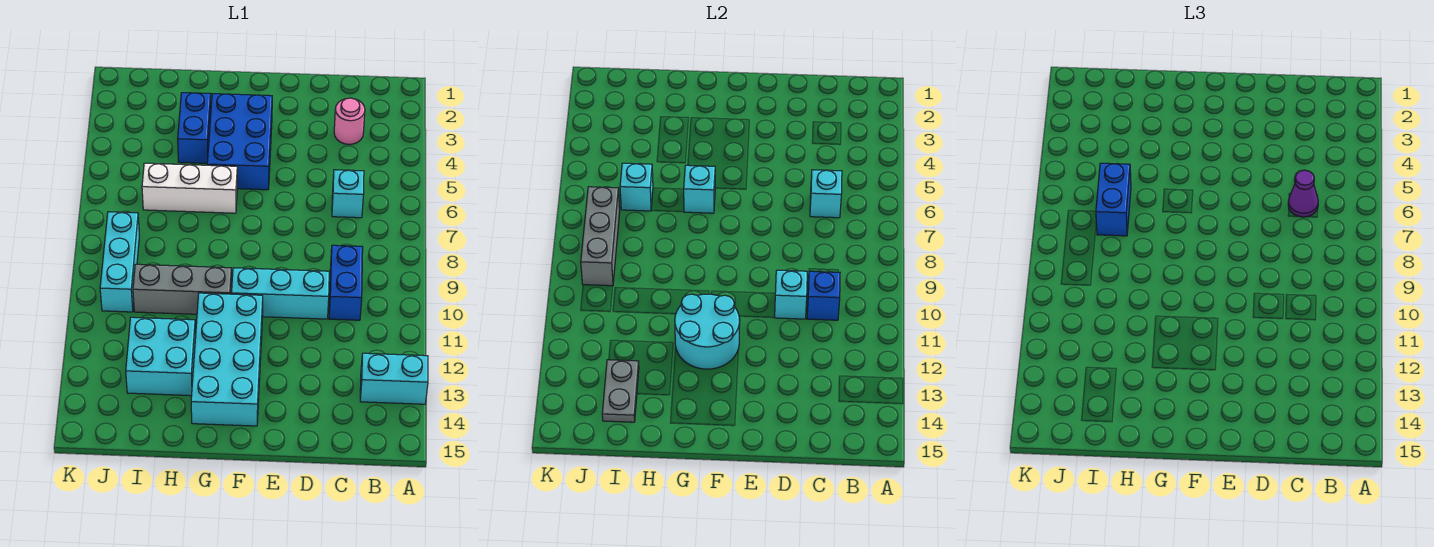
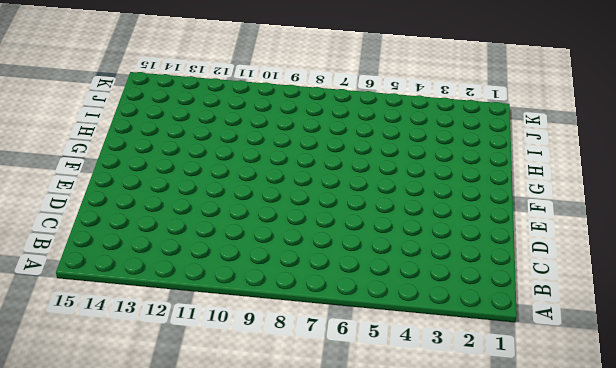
none -> cyan brick A13:B13 level 1
none -> pink round brick C3 level 1
none -> cyan brick C6 level 1

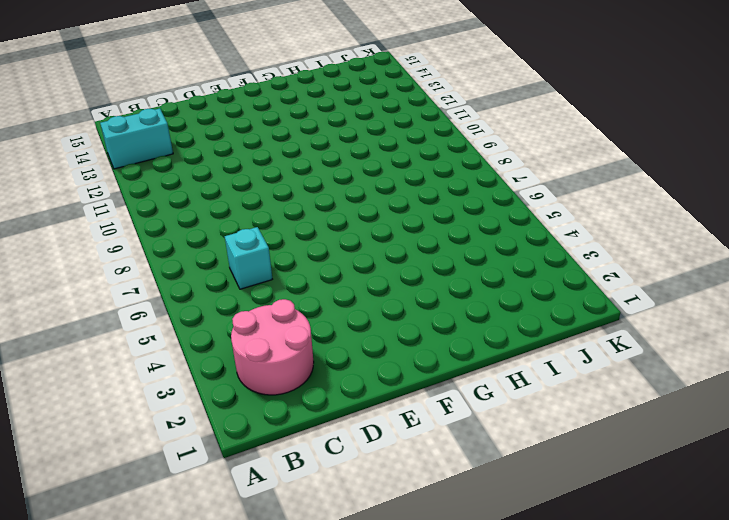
pink round brick B2:C3 level 1 -> pink round brick C3 level 1
none -> blue brick C9:C10 level 1
none -> cyan brick D10:F10 level 1
none -> blue brick F3:G5 level 1

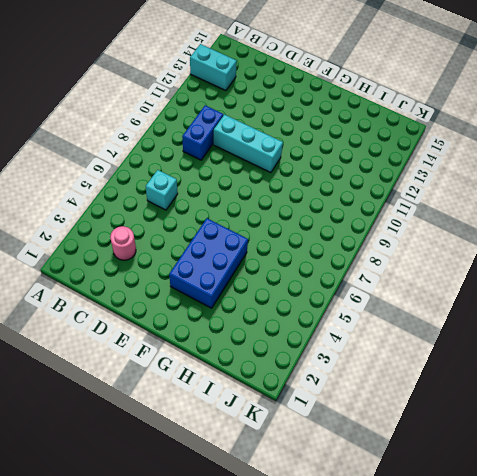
none -> cyan brick F11:G14 level 1
none -> white brick G6:I6 level 1
none -> grey brick G10:I10 level 1

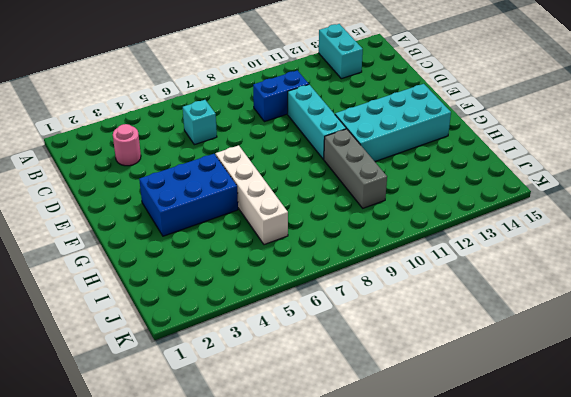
white brick F6:I6 level 1 -> white brick G6:I6 level 1
none -> blue brick H3:H4 level 1
none -> cyan brick H12:I13 level 1
none -> cyan brick J8:J10 level 1

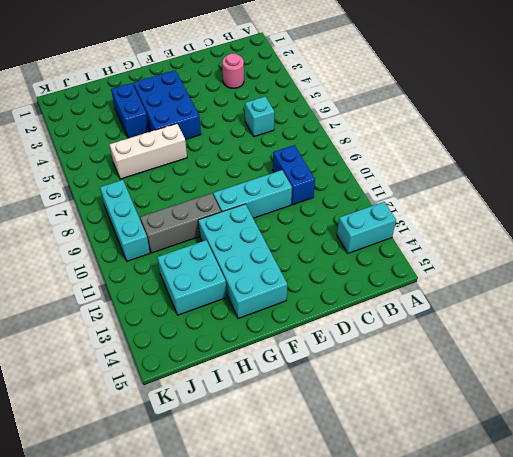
none -> cyan brick C6 level 2
none -> blue brick C10 level 2
none -> cyan brick D10 level 2

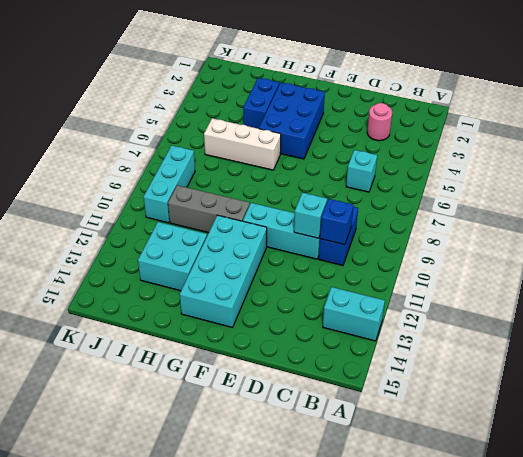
none -> cyan brick C6 level 2
none -> cyan round brick F11:G12 level 2
none -> cyan brick G6 level 2

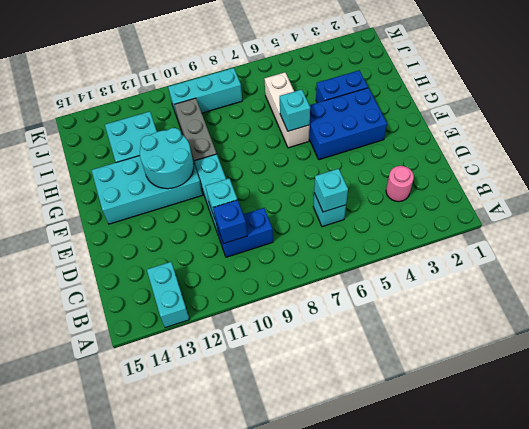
none -> cyan brick I6 level 2
none -> grey plate I13:I14 level 2
none -> grey brick J7:J9 level 2

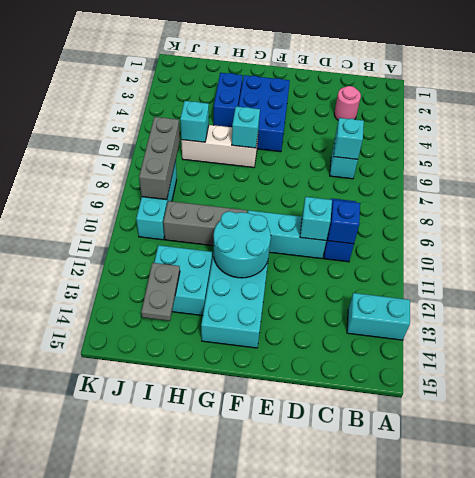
none -> purple cone C6 level 3
none -> blue brick I6:I7 level 3

